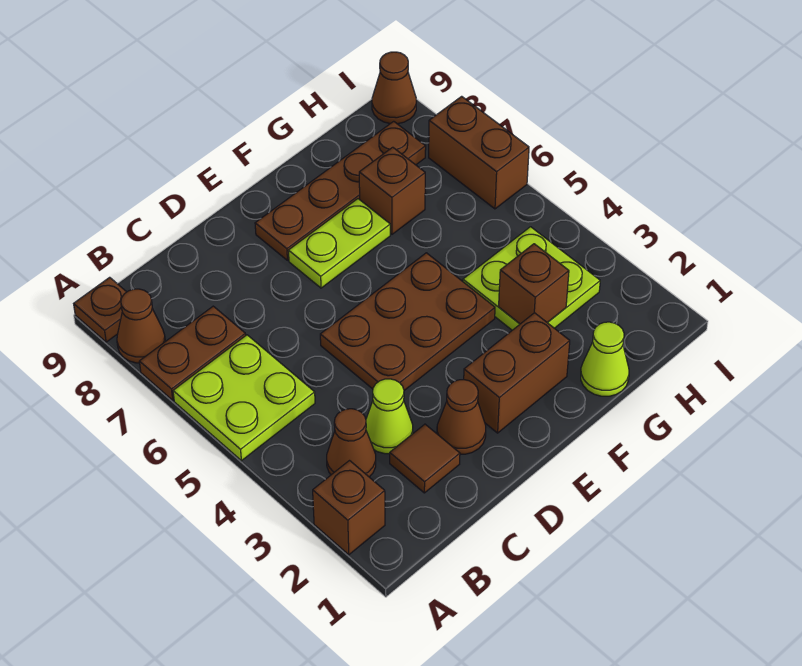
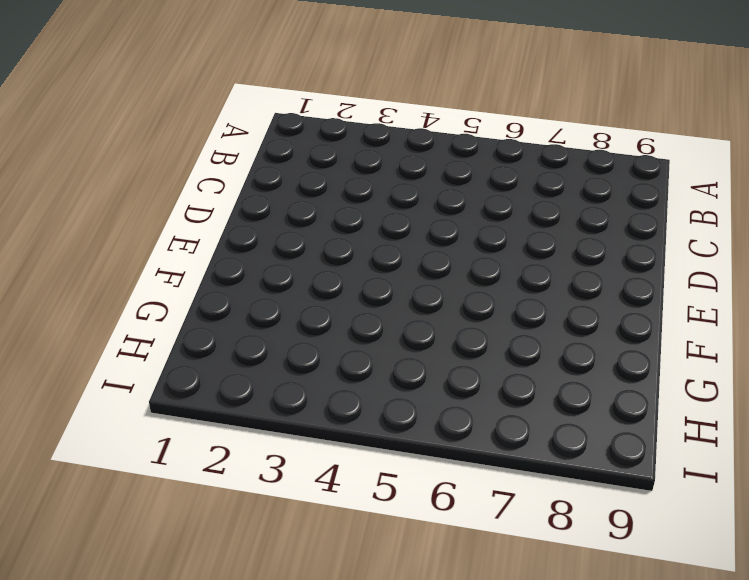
none -> brown brick A2 level 1
none -> lime plate A5:B6 level 1
none -> brown plate A7:B7 level 1

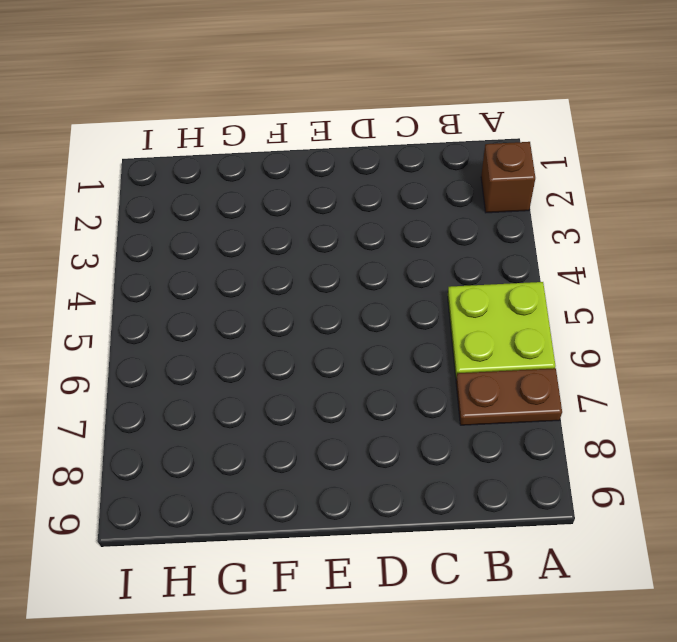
none -> brown cone A8 level 1
none -> brown plate A9 level 1
none -> brown cone B3 level 1

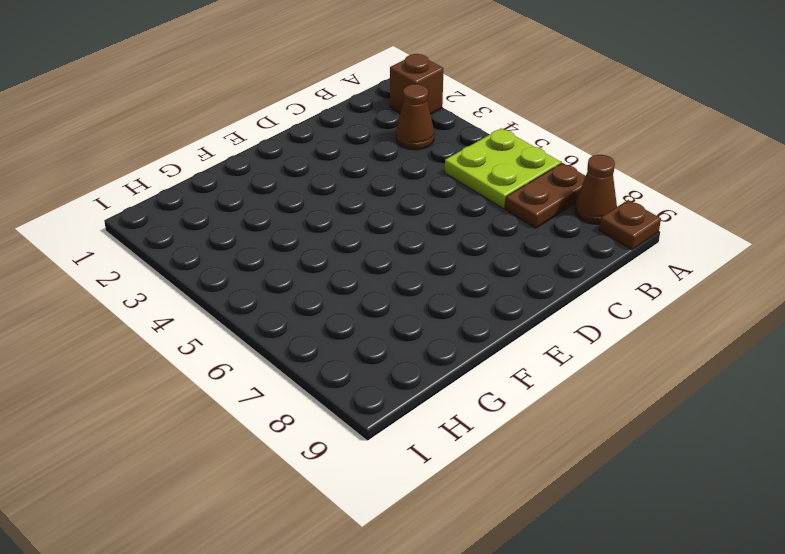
none -> brown tile C2 level 1
none -> lime cone C3 level 1
none -> brown cone D2 level 1

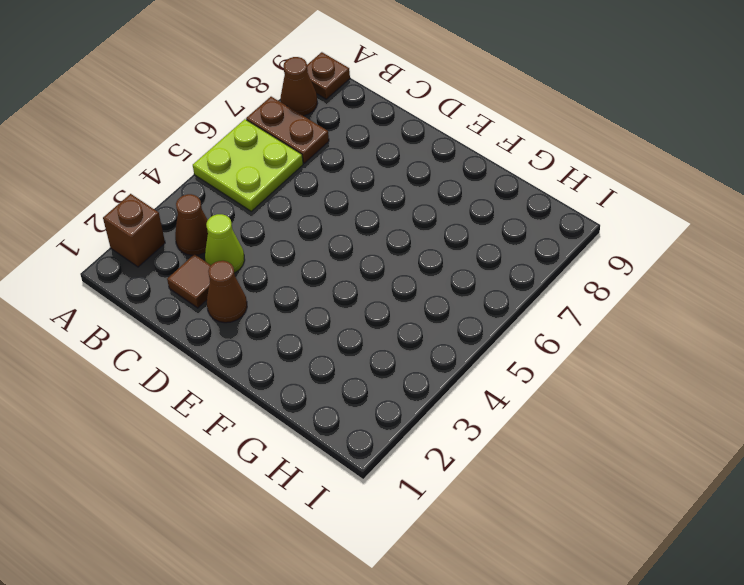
none -> brown plate D4:F5 level 1
none -> brown brick E2:F2 level 1
none -> lime plate E7:F7 level 1

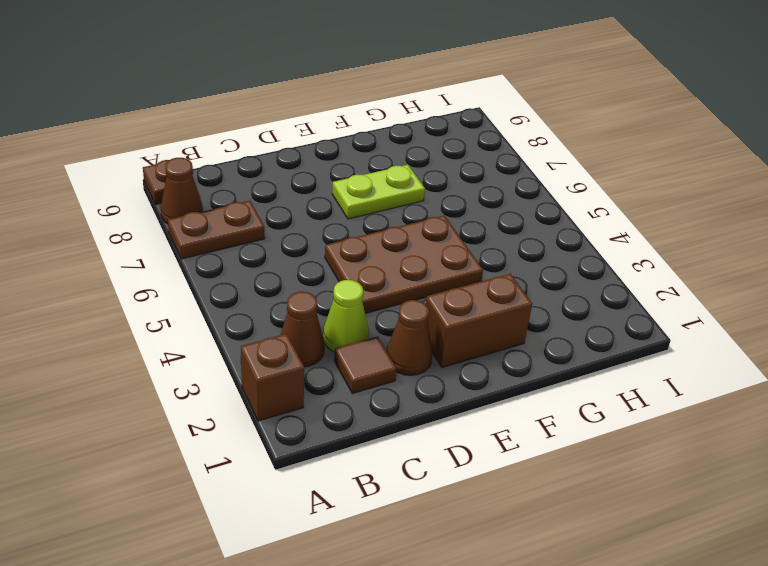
none -> lime plate A5:B6 level 1
none -> brown plate E8:H8 level 1
none -> lime cone G1 level 1

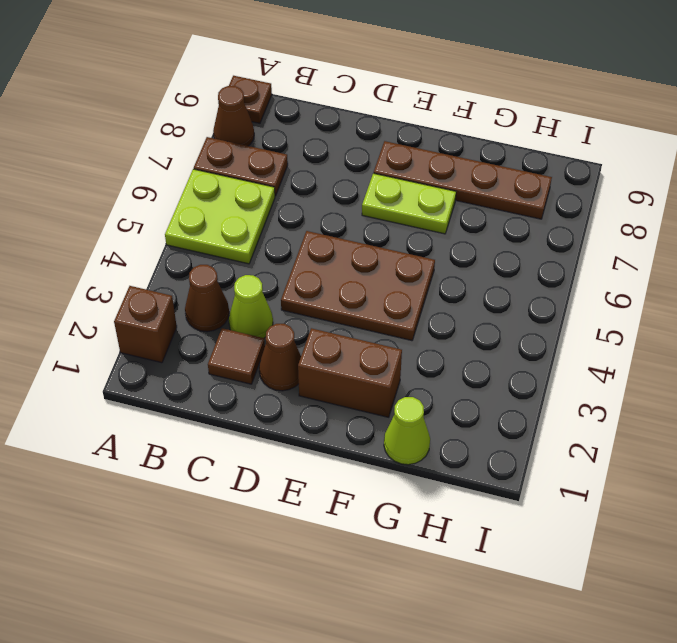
none -> lime plate G3:H4 level 1
none -> brown brick G7 level 1
none -> brown brick I6:I7 level 1

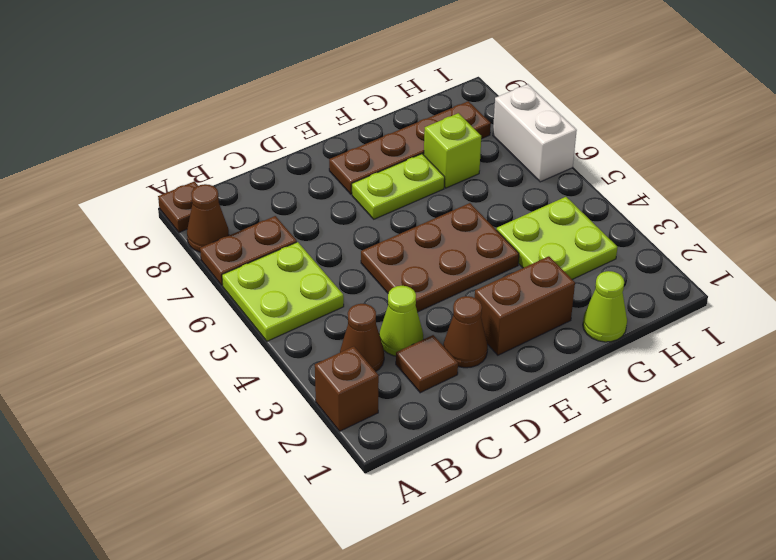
lime brick G7 level 1 -> brown brick G7 level 1
white brick I6:I7 level 1 -> brown brick I6:I7 level 1
none -> brown cone I9 level 1
none -> brown brick G3 level 2

